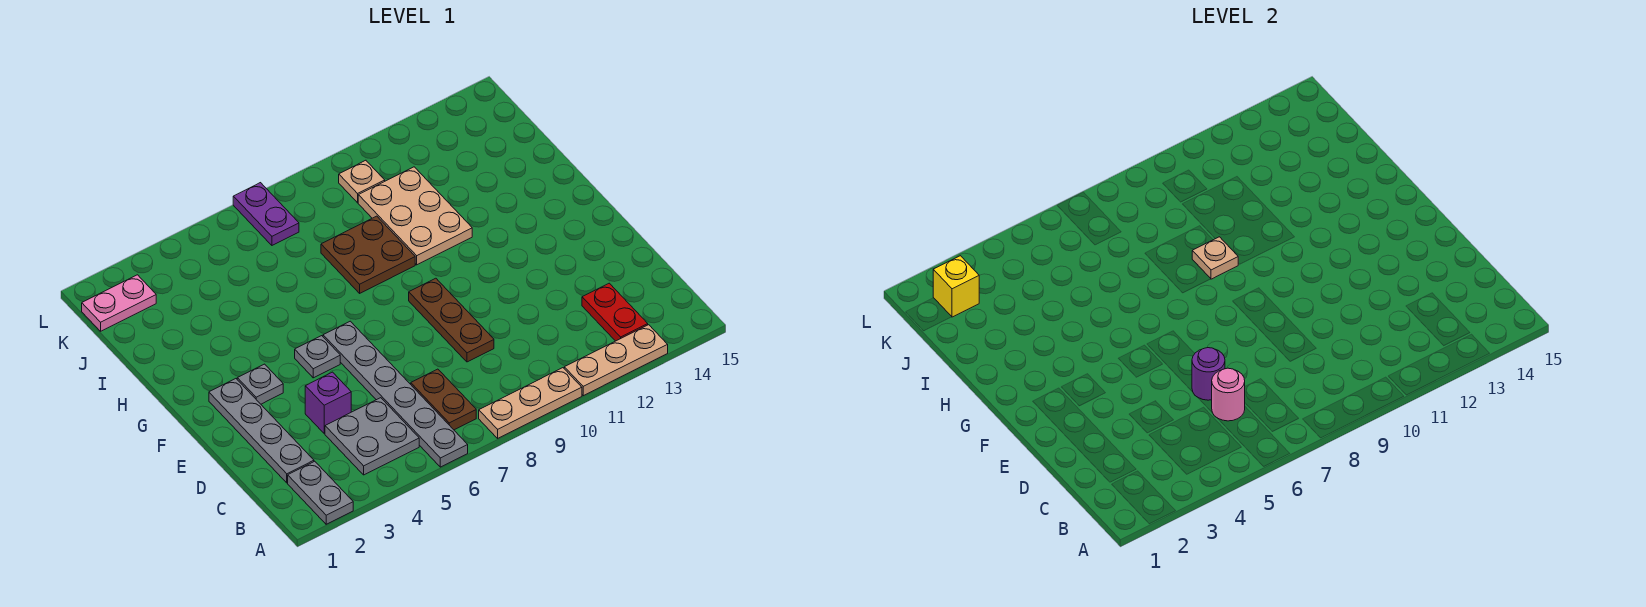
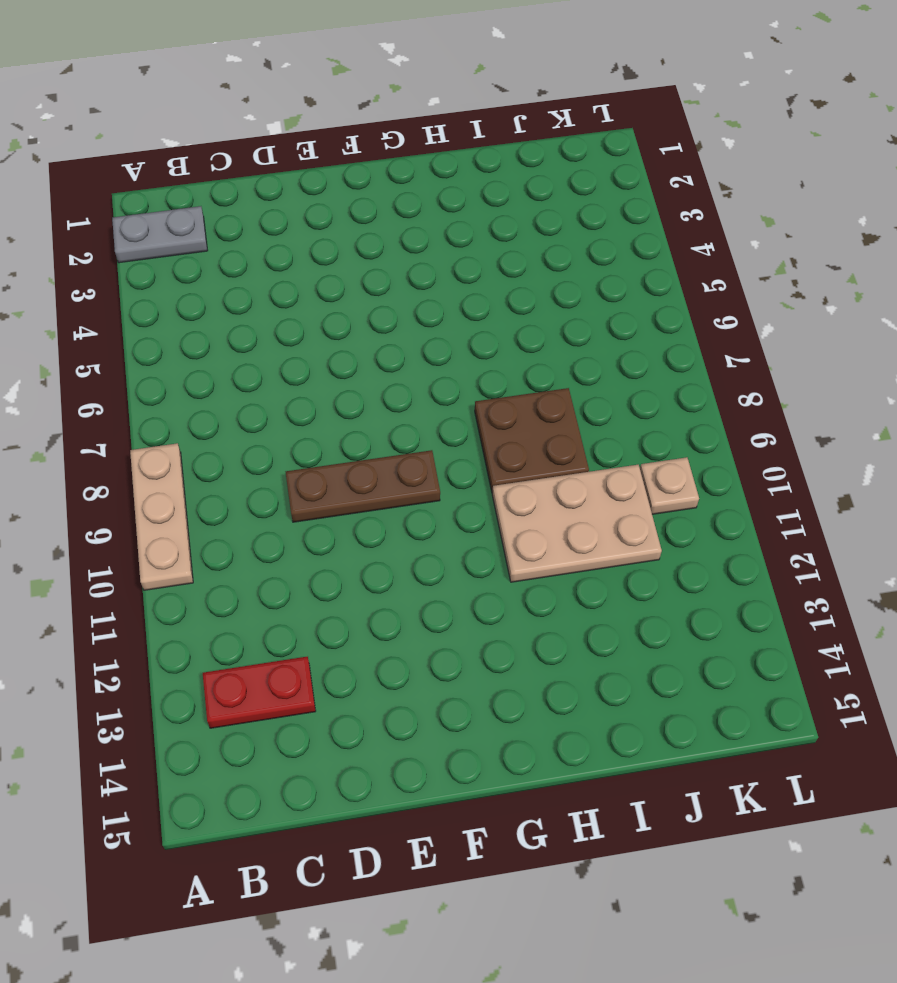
none -> grey plate A6:F6 level 1
none -> tan plate A11:A13 level 1
none -> grey plate B4:C5 level 1

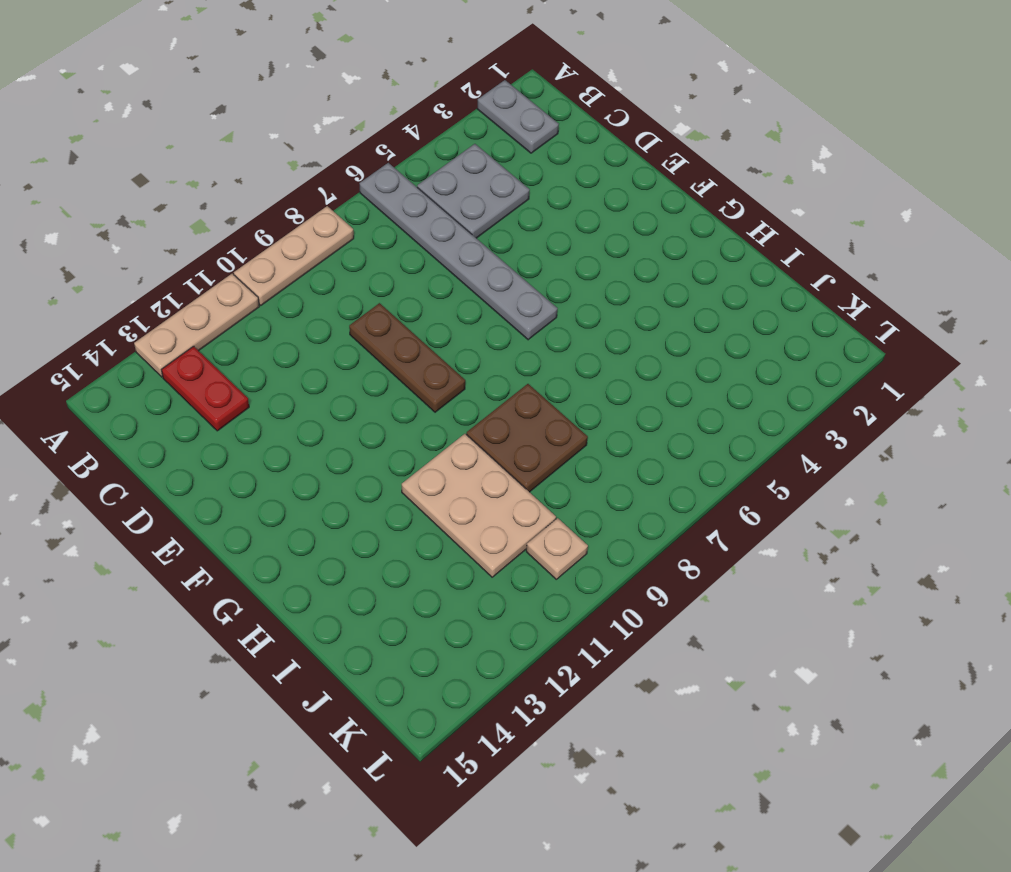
none -> brown plate B7:C7 level 1
none -> grey plate C2:F2 level 1
none -> purple brick D4 level 1

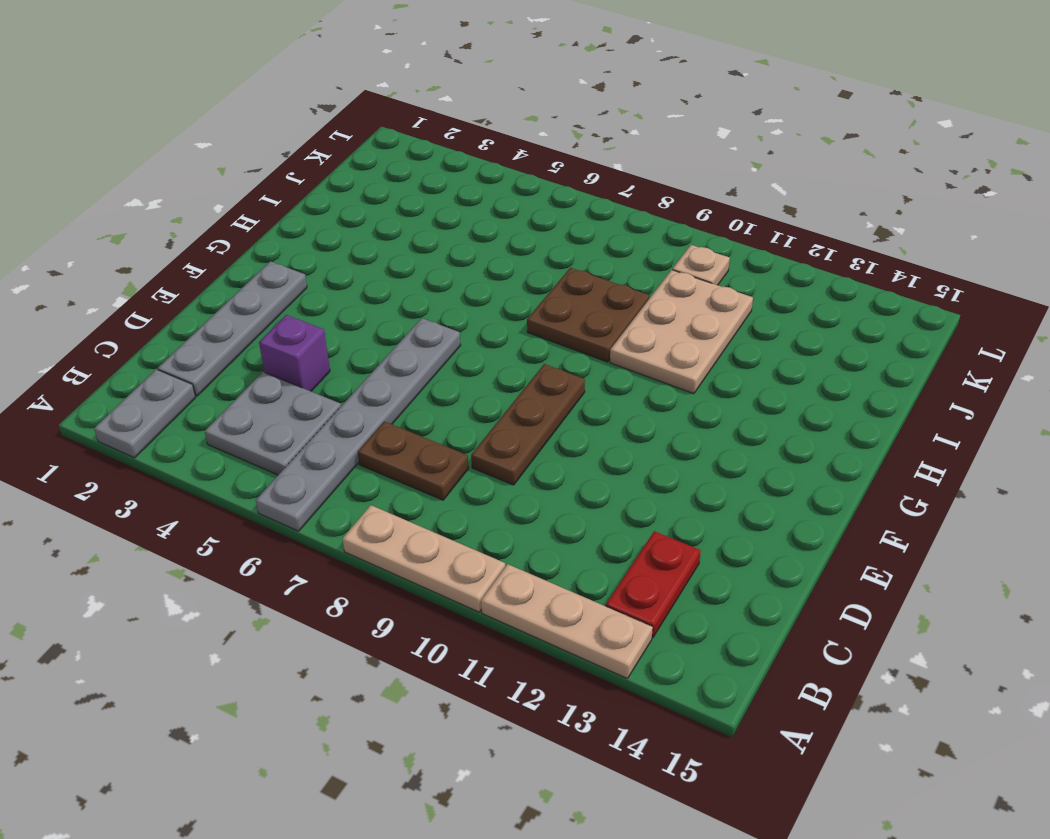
brown plate C7:C8 level 1 -> brown plate B7:C7 level 1
none -> grey plate F3 level 1
none -> grey plate F5 level 1
none -> pink plate K1:K2 level 1

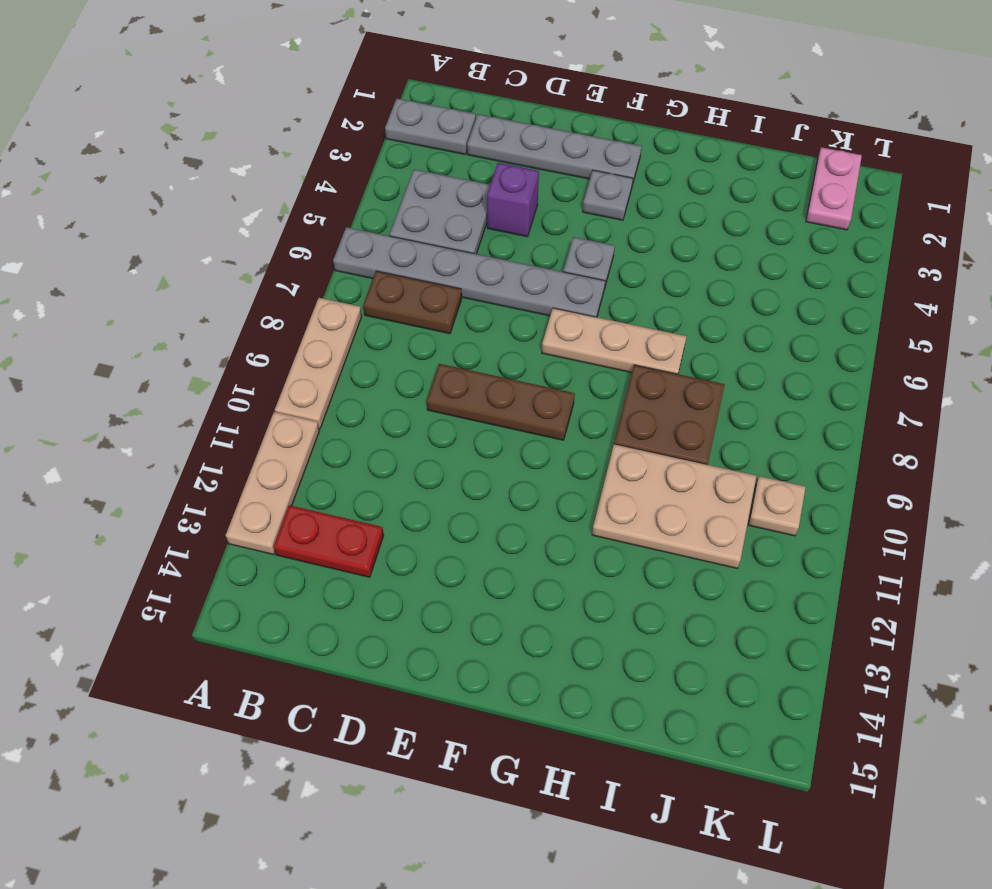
tan plate F7:H7 level 1 -> none
none -> purple plate K7:L7 level 1
none -> pink round brick C6 level 2
none -> purple round brick D6 level 2

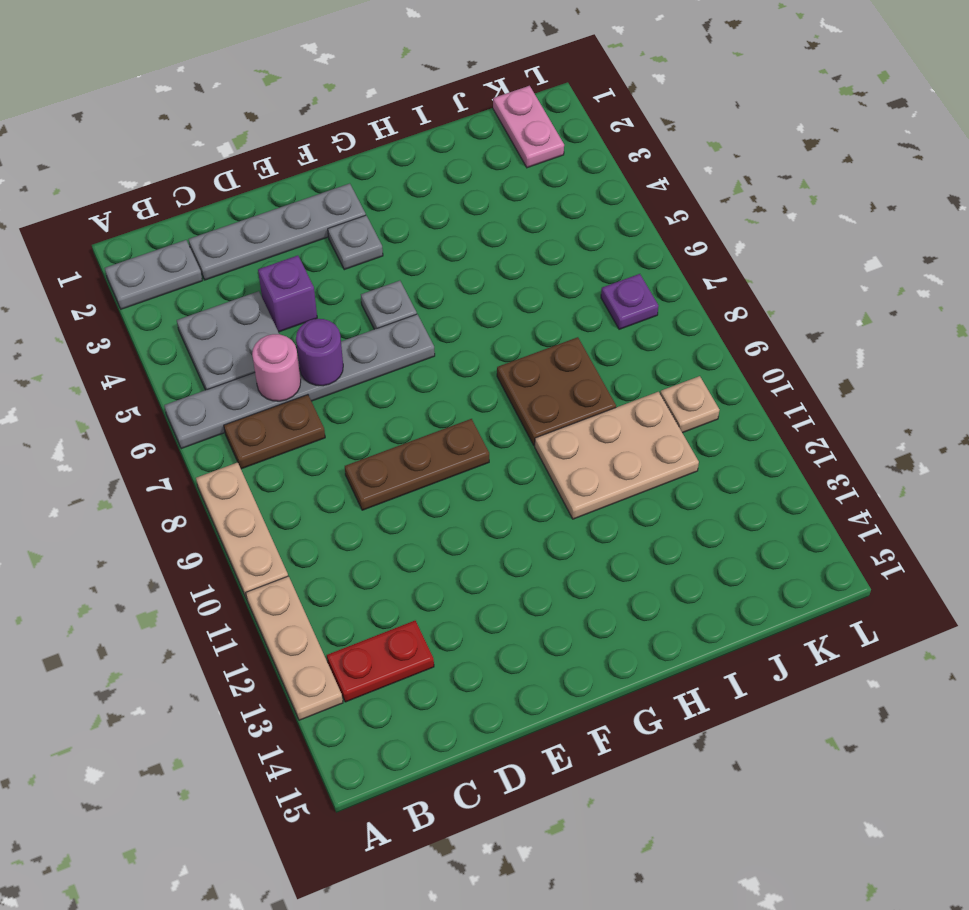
purple plate K7 level 1 -> purple plate K7:L7 level 1
none -> tan plate H9 level 2
none -> yellow brick K2 level 2

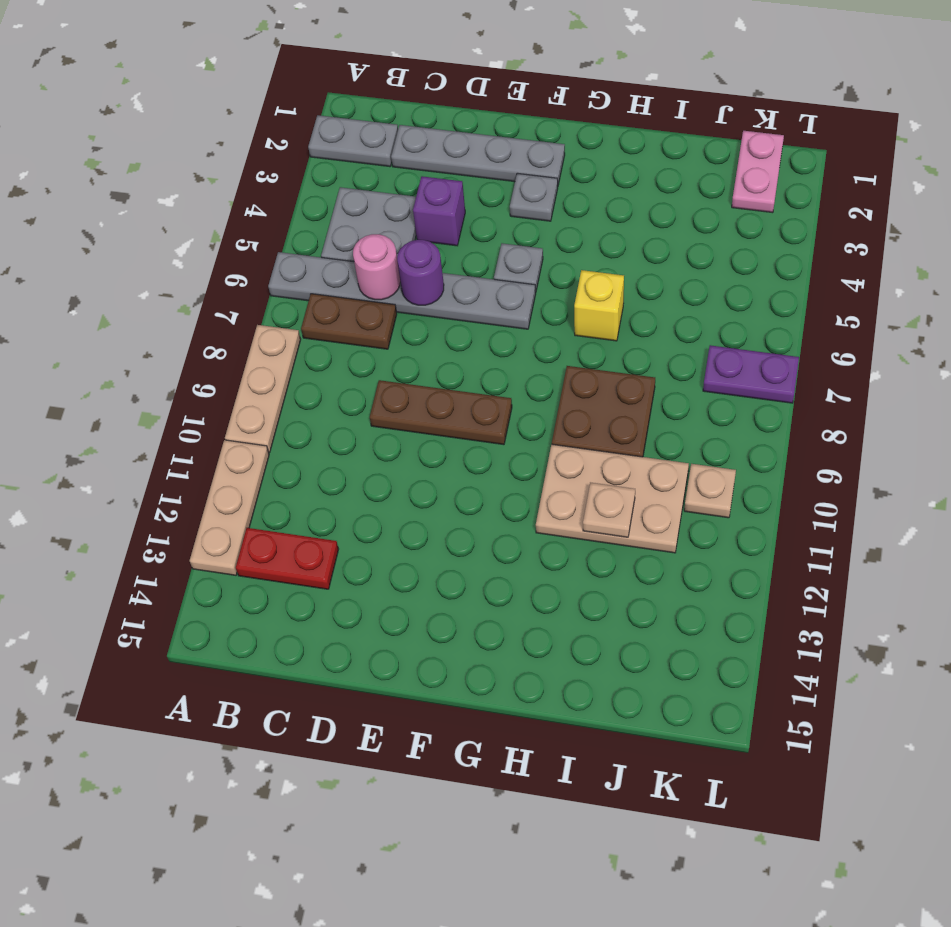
yellow brick H6 level 1 -> yellow brick K2 level 2
tan plate I11 level 2 -> tan plate H9 level 2

